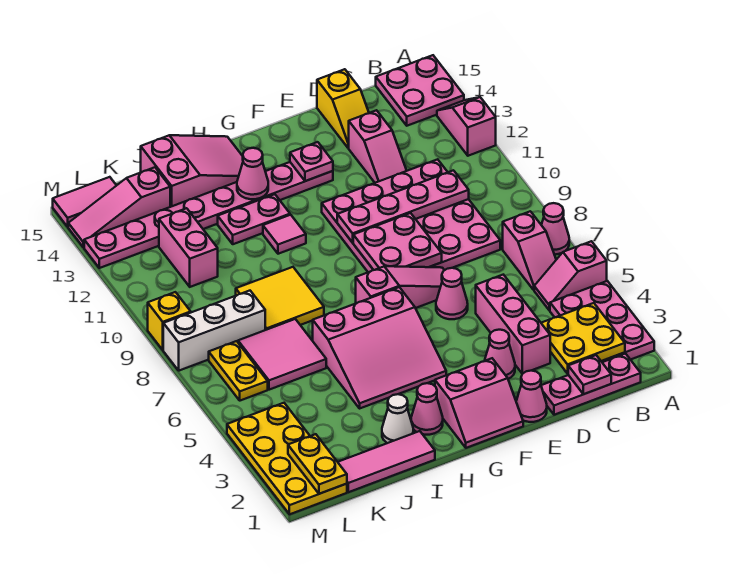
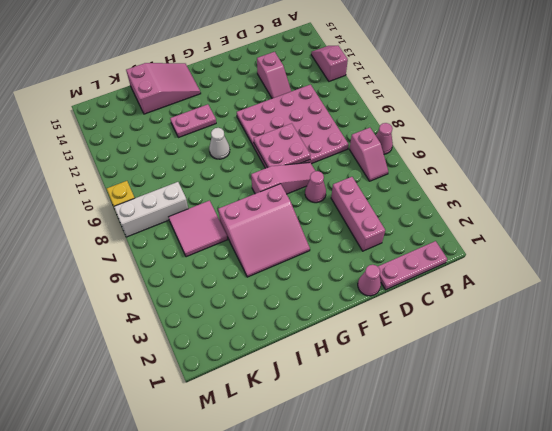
white cone H10 level 1 -> white cone I2 level 1
none -> pink plate A2:B4 level 1
none -> pink slope A5:B5 level 1 top A
none -> pink plate A14:B15 level 1
none -> yellow slope D14:D15 level 1 top 15

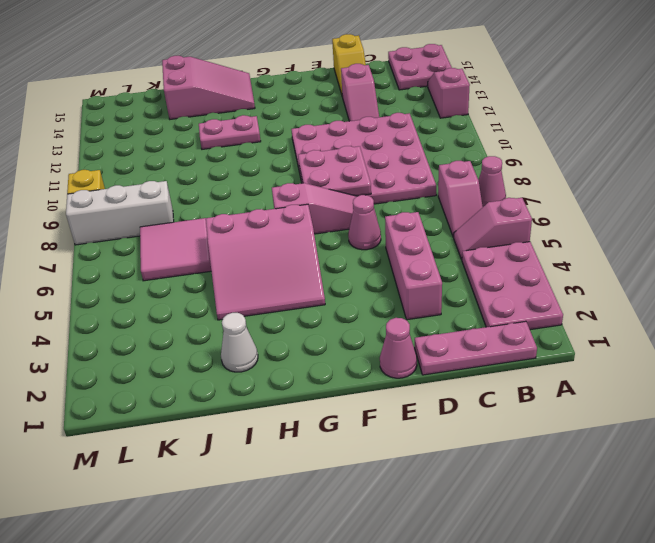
none -> pink cone E3 level 1
none -> pink slope F1:G2 level 1 top 2
none -> pink plate F13:M13 level 1
none -> pink cone H2 level 1

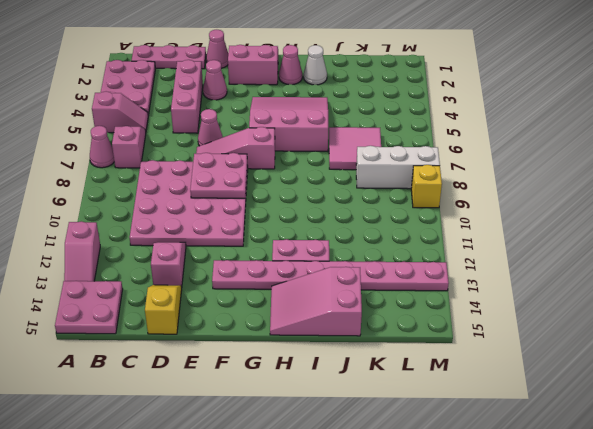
none -> pink tile H11 level 1
none -> pink tile I1:K1 level 1
none -> yellow tile I8:J9 level 1
none -> pink brick K11:K12 level 1

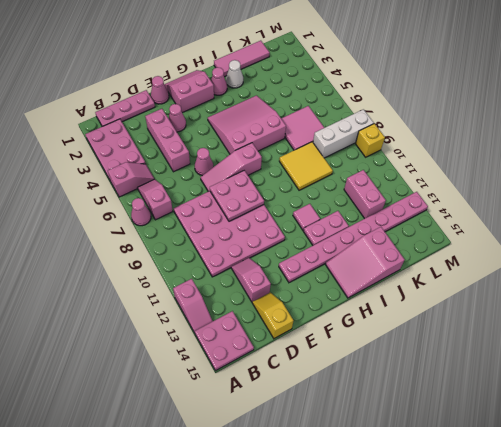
none -> pink slope K14:M14 level 1 top K
none -> yellow plate L1:M4 level 1
none -> yellow plate L6:L7 level 1
none -> pink tile L15:M15 level 1

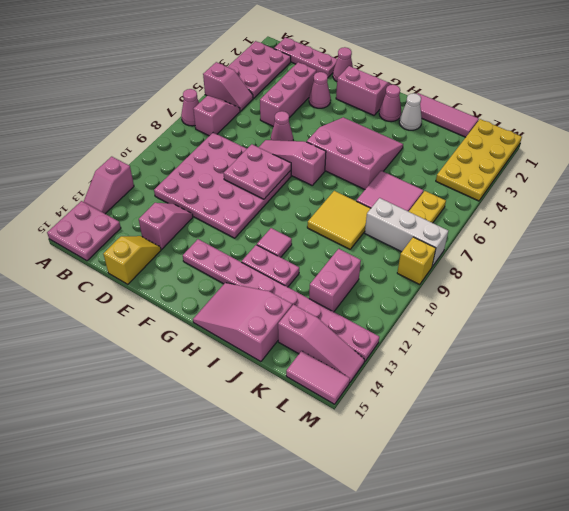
none -> yellow plate B2:C3 level 2
none -> pink plate C1 level 2
none -> pink plate C10:F10 level 2
none -> pink plate F13 level 2

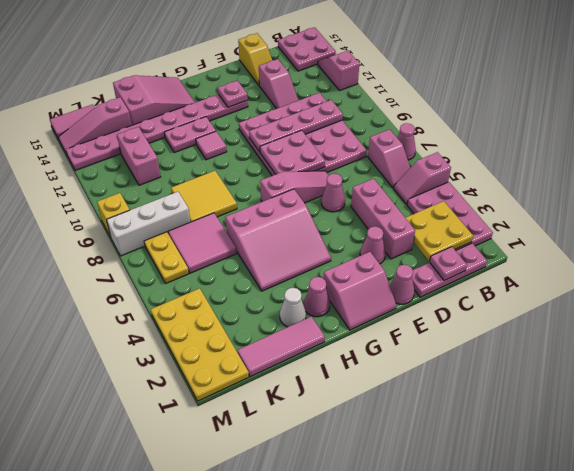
none -> pink cone H13 level 2
none -> yellow plate L1:L2 level 2

